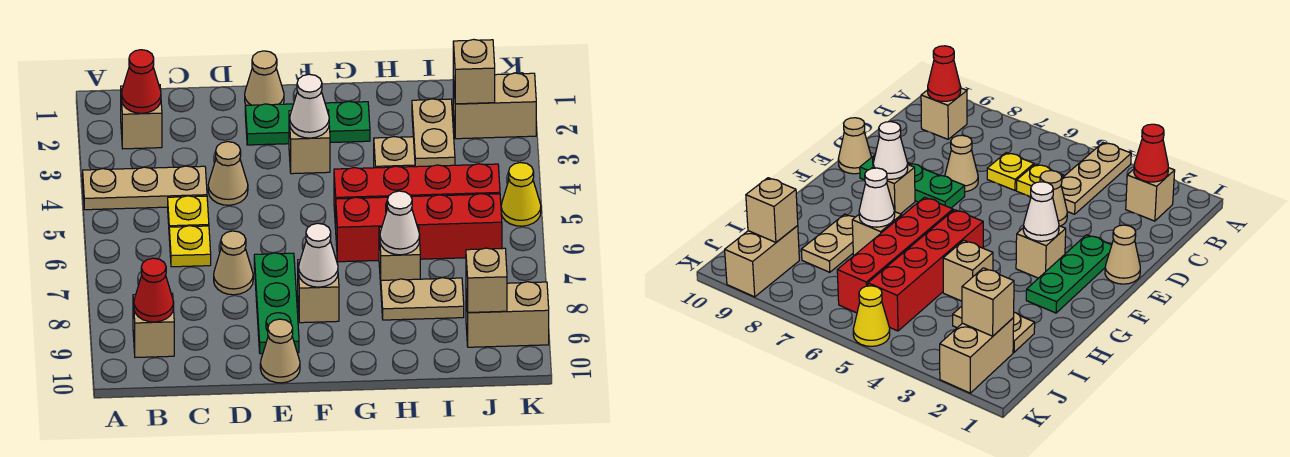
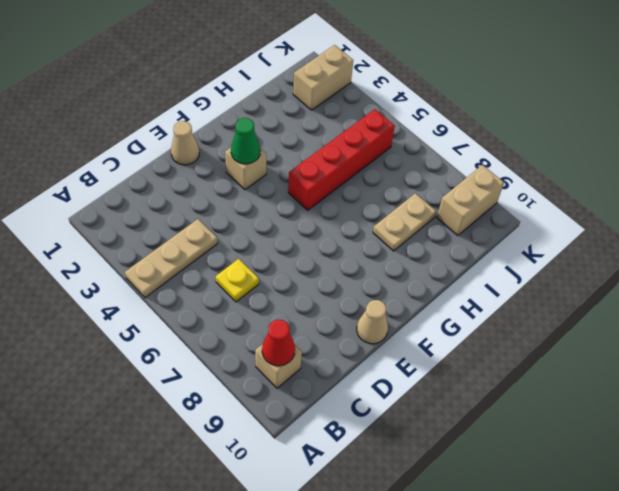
green cone F3 level 2 -> white cone F3 level 2
none -> tan brick B2 level 1
none -> yellow plate C5 level 1
none -> tan cone D4 level 1

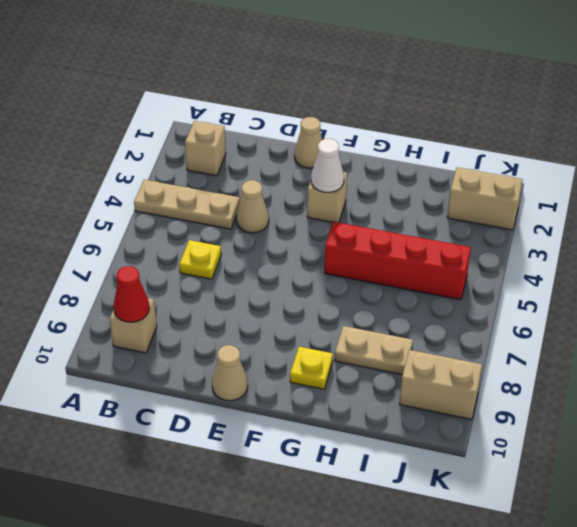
yellow plate G9 level 1 -> yellow plate C5 level 1
none -> tan cone D7 level 1
none -> green plate E2:G2 level 1
none -> green plate E7:E9 level 1

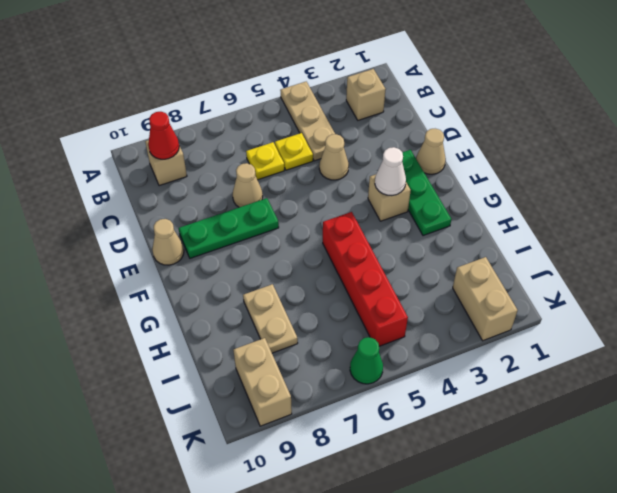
green cone K6 level 1 -> none
none -> tan brick F8 level 1
none -> red brick G6:J6 level 1
none -> tan brick H4 level 1

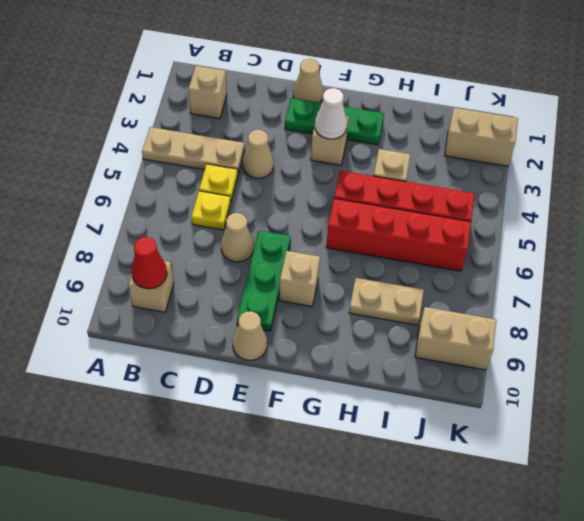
none -> tan brick H7 level 1
none -> tan plate I2:I3 level 1
none -> yellow cone K5 level 1

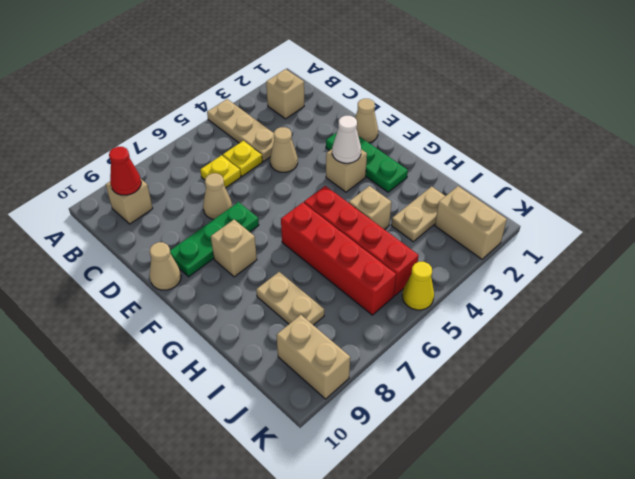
none -> tan brick H7 level 1
none -> red cone B2 level 2
none -> white cone F8 level 2

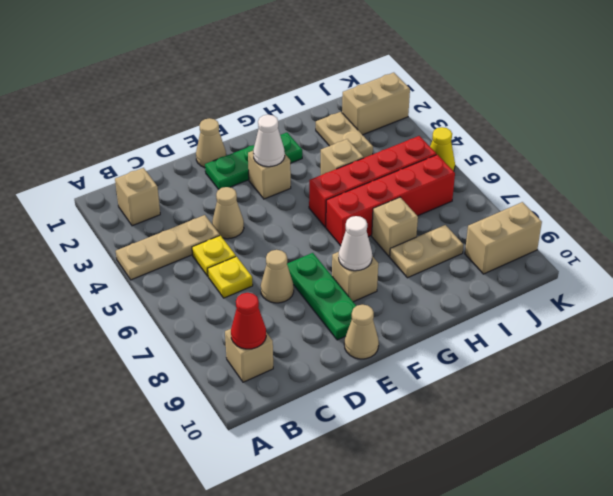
none -> red cone B2 level 2
none -> white cone H7 level 2
none -> tan brick J2 level 2

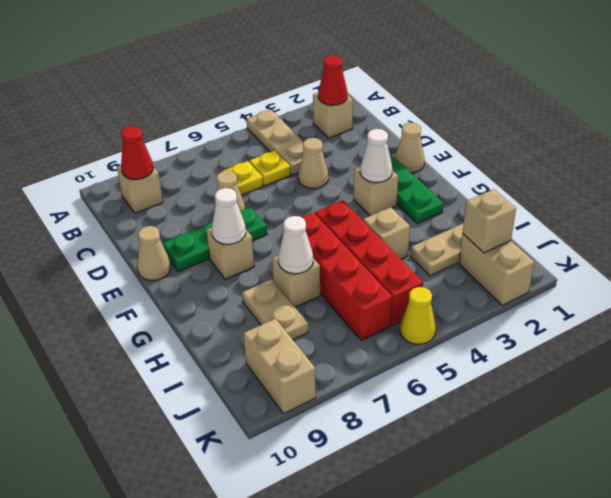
none -> tan brick J9 level 2

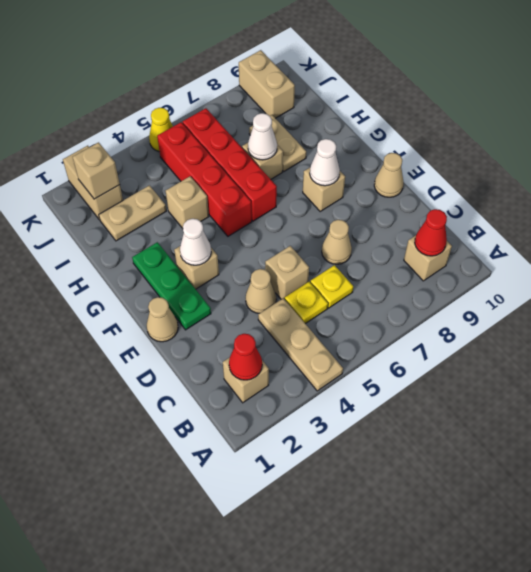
tan brick D5 level 1 -> tan brick J9 level 2
none -> green plate E7:E9 level 1

